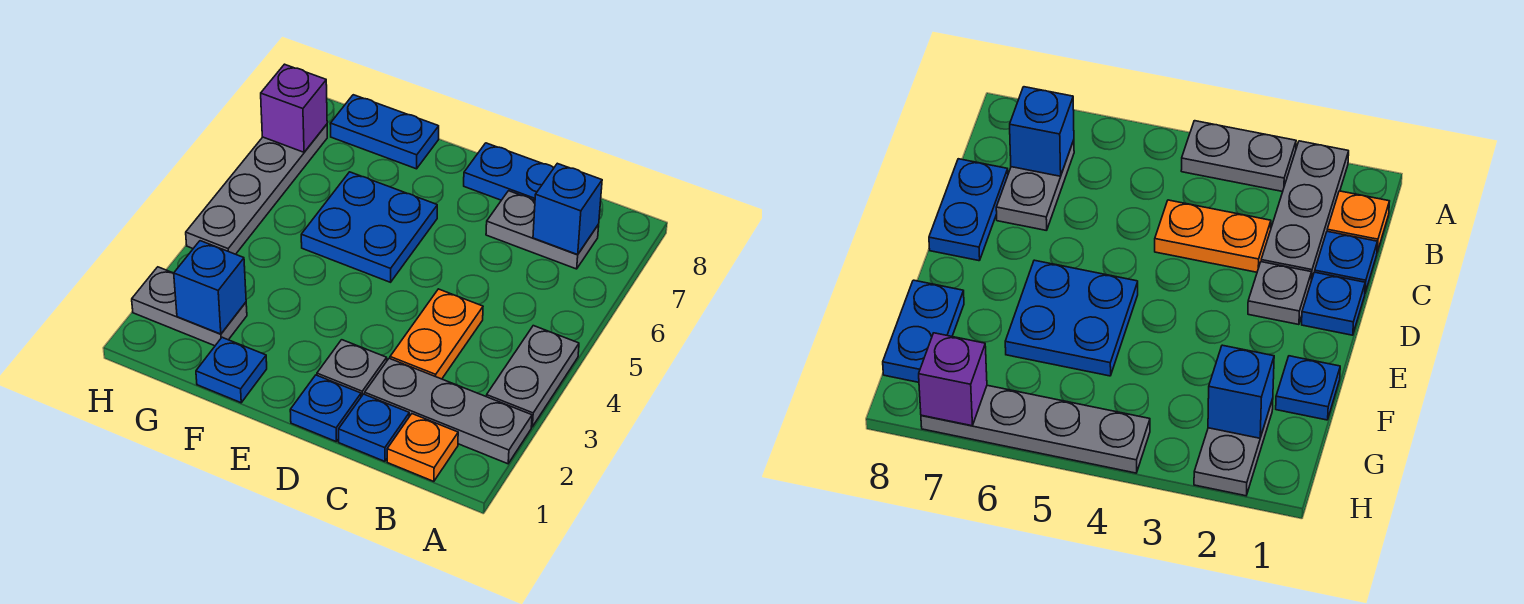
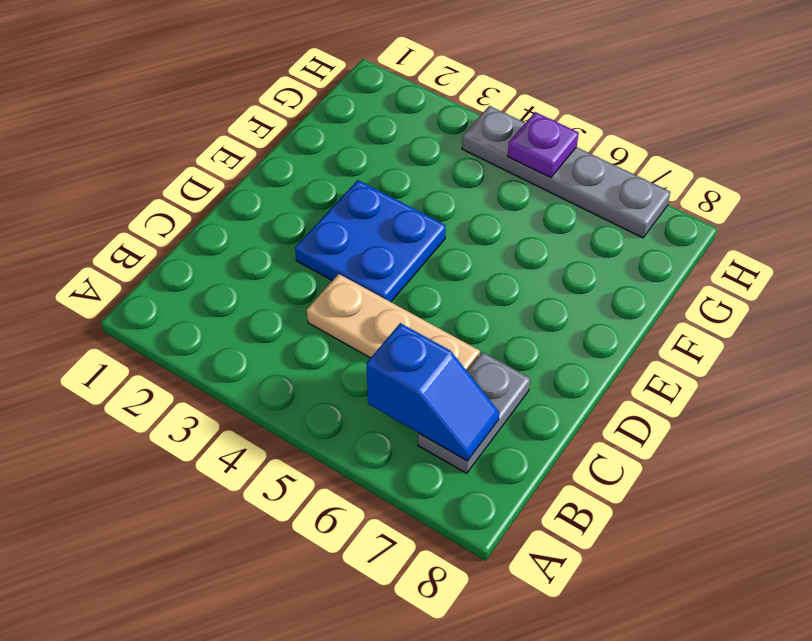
blue slope B6:B7 level 2 top 6 -> blue brick B7 level 2
tan plate C4:C6 level 1 -> orange plate C3:C4 level 1
blue plate D3:E4 level 1 -> blue plate E5:F6 level 1
purple plate H5 level 2 -> none
none -> grey plate A2:C2 level 1
none -> grey plate A3:A4 level 1
none -> orange plate B1 level 1

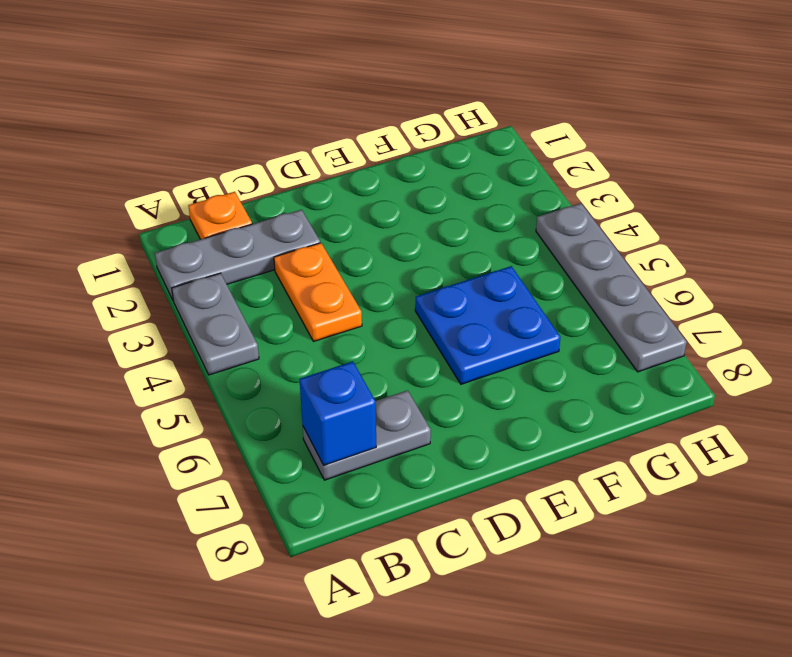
none -> blue plate C1 level 1
none -> blue plate C8:D8 level 1
none -> blue plate D1 level 1

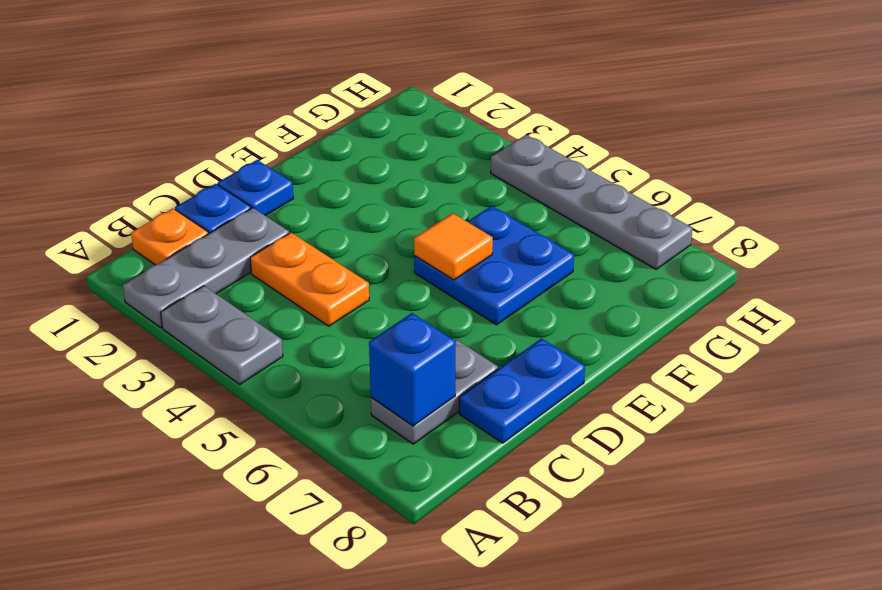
orange tile E5 level 2 -> none
none -> grey plate D2 level 1
none -> blue plate F1 level 1
none -> blue plate F8:G8 level 1

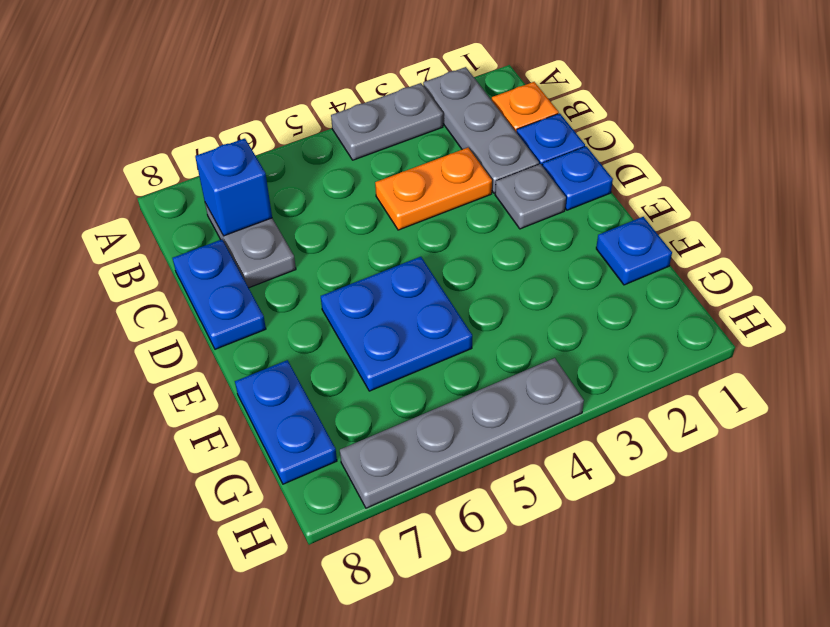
none -> grey plate G2:H2 level 1
none -> blue brick G2 level 2
none -> purple brick H7 level 2

